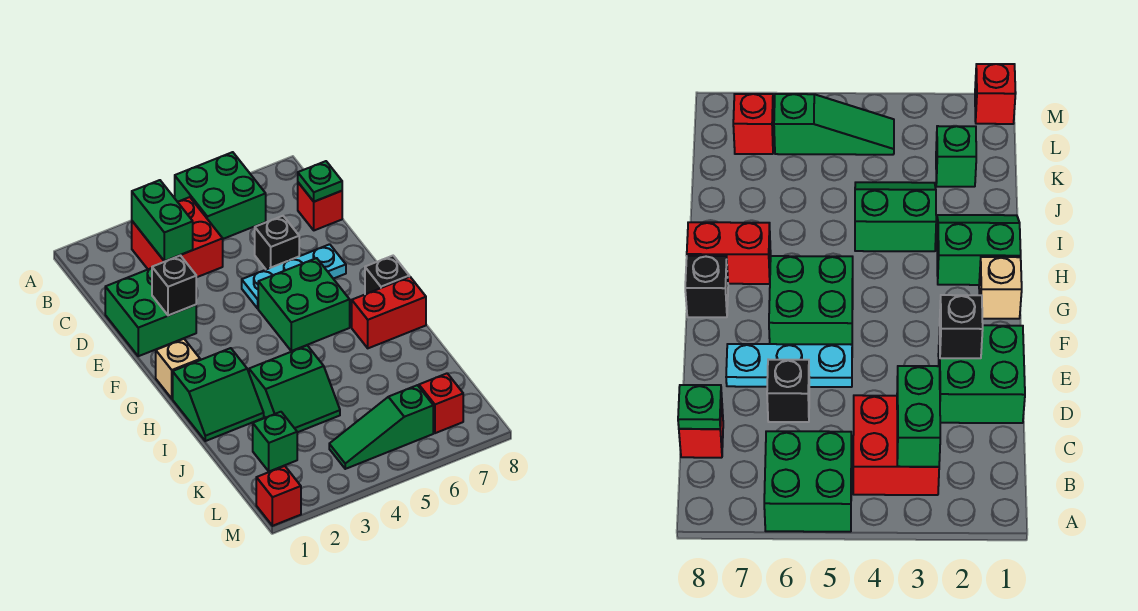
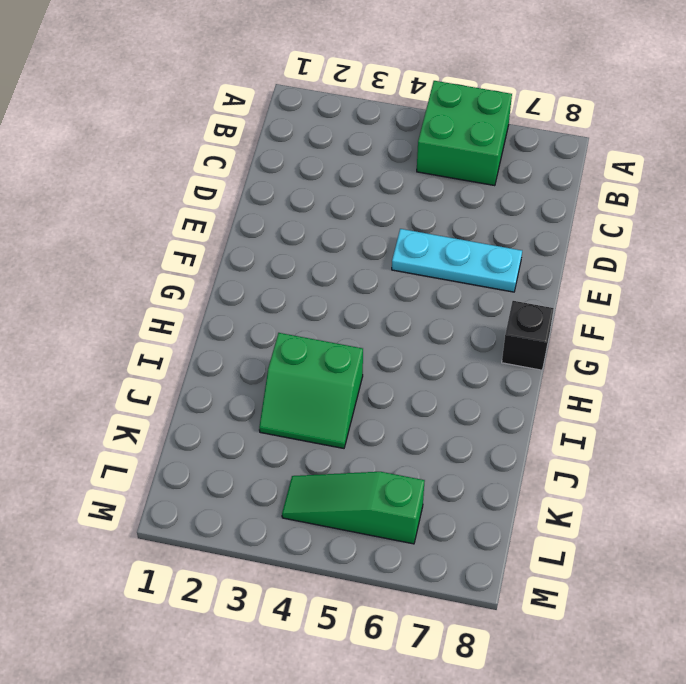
none -> red brick B3:C4 level 1
none -> red brick C8 level 1
none -> green brick D1:E2 level 1

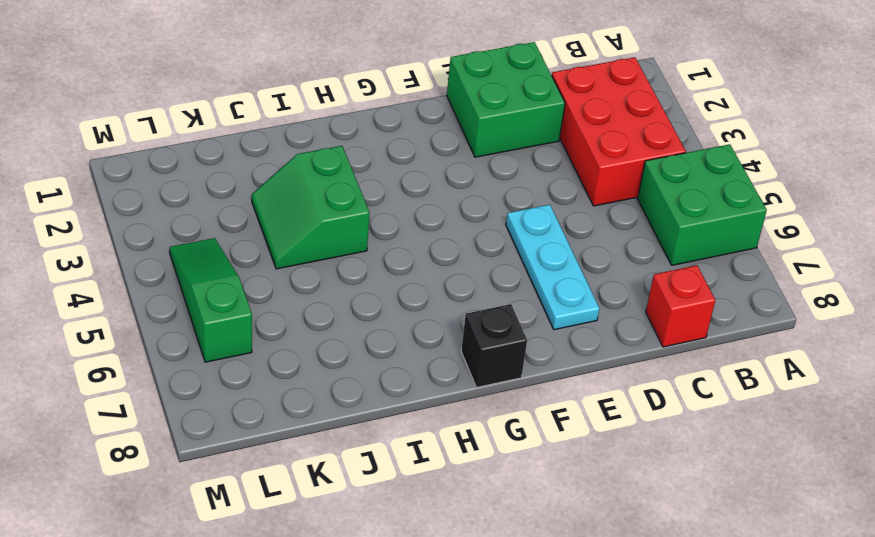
red brick B2:C4 level 1 -> red brick B3:C4 level 1
none -> black brick D6 level 1
none -> green brick F5:G6 level 1
none -> tan brick G1 level 1

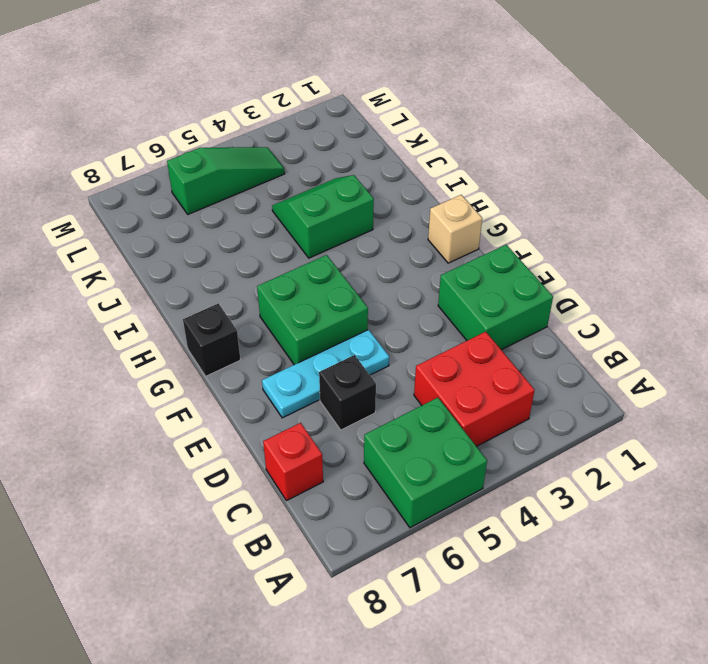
none -> green slope H1:I2 level 1 top H
none -> red brick H7:H8 level 1
none -> green brick K2 level 1

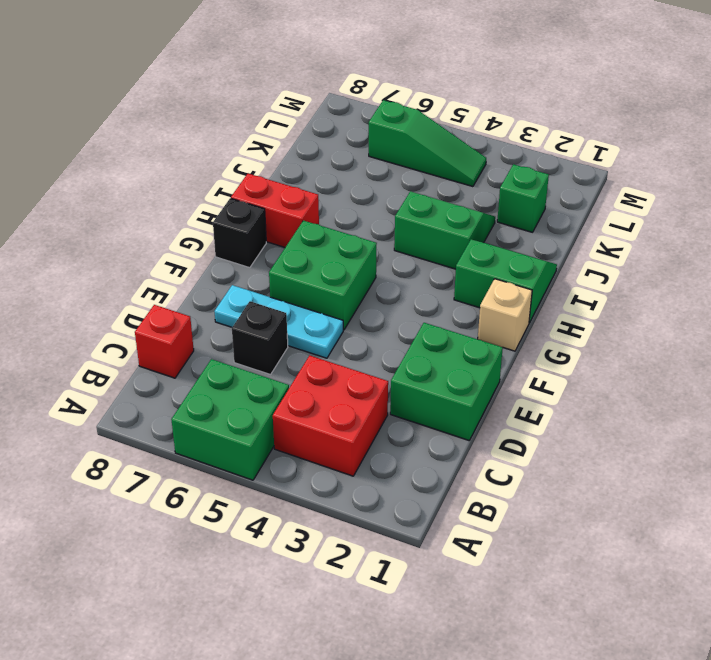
none -> red brick L7 level 1
none -> red brick M1 level 1
none -> green brick B3:C3 level 2

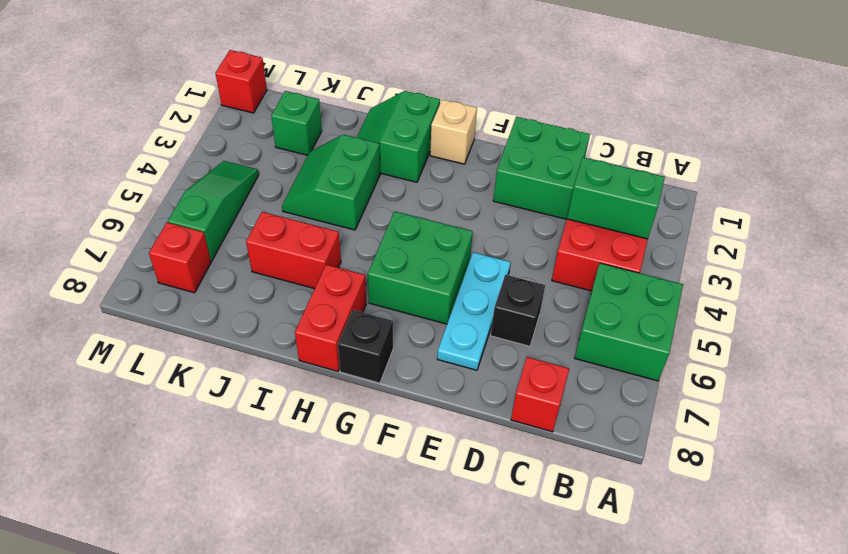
red brick I6:J6 level 1 -> none
none -> green plate C8 level 2
none -> black brick E2 level 2

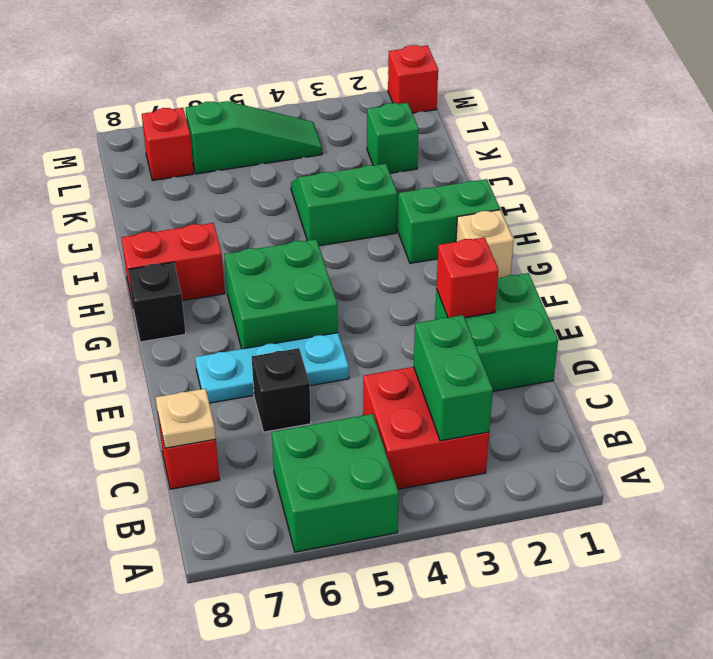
tan plate C8 level 2 -> green plate C8 level 2
red brick E2 level 2 -> black brick E2 level 2

